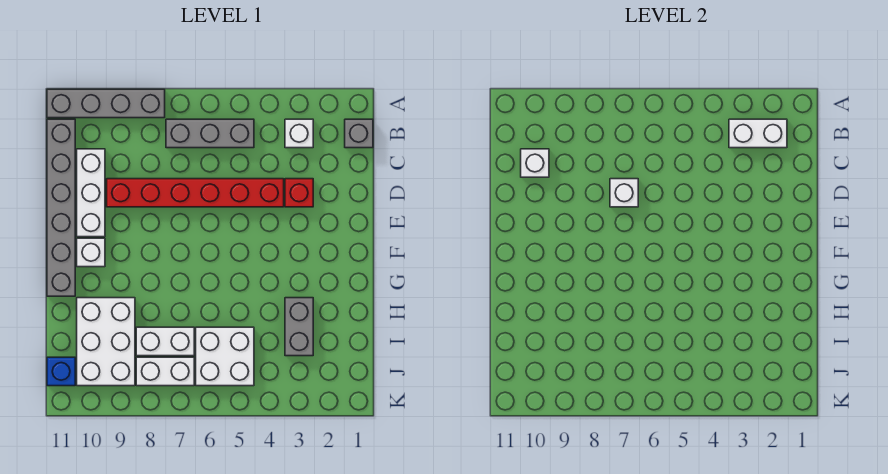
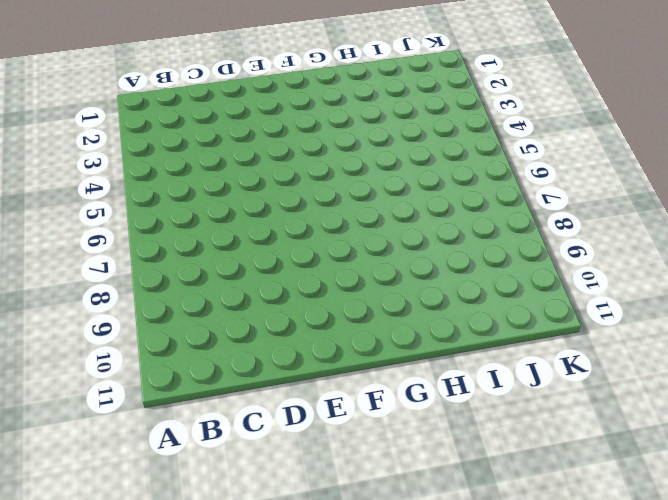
none -> grey brick A8:A11 level 1
none -> grey brick B1 level 1
none -> white brick B3 level 1

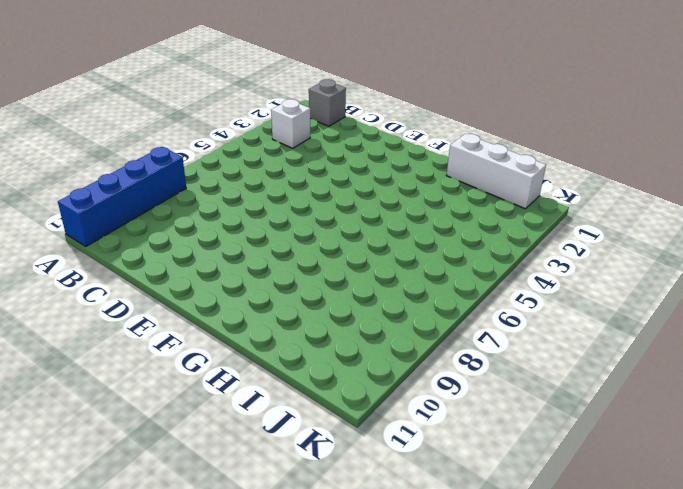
blue brick A8:A11 level 1 -> grey brick A8:A11 level 1
white brick H1:J1 level 1 -> white brick C10:E10 level 1
none -> grey brick B5:B7 level 1
none -> grey brick B11:G11 level 1
none -> red brick D3 level 1

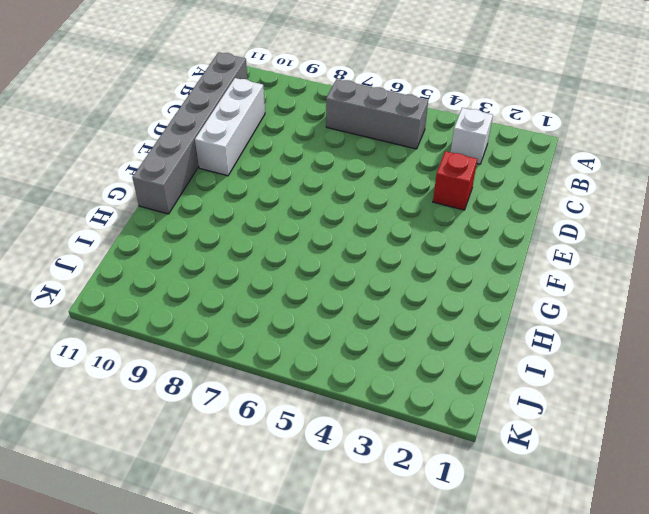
none -> grey brick A8:A11 level 1
none -> grey brick B1 level 1
none -> red brick D4:D9 level 1

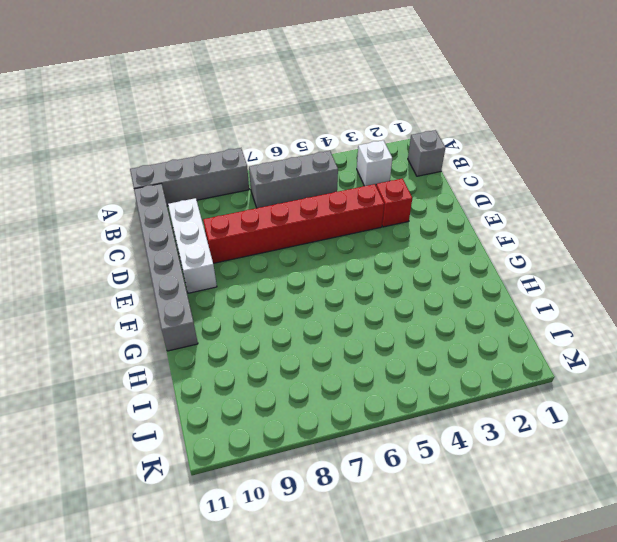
none -> white brick F10 level 1
none -> grey brick H3:I3 level 1
none -> white brick H9:J10 level 1

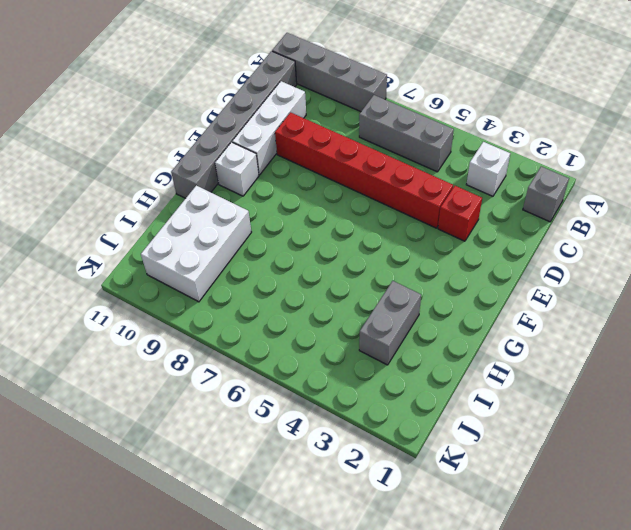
none -> white brick I5:J6 level 1
none -> white brick I7:I8 level 1
none -> white brick J7:J8 level 1

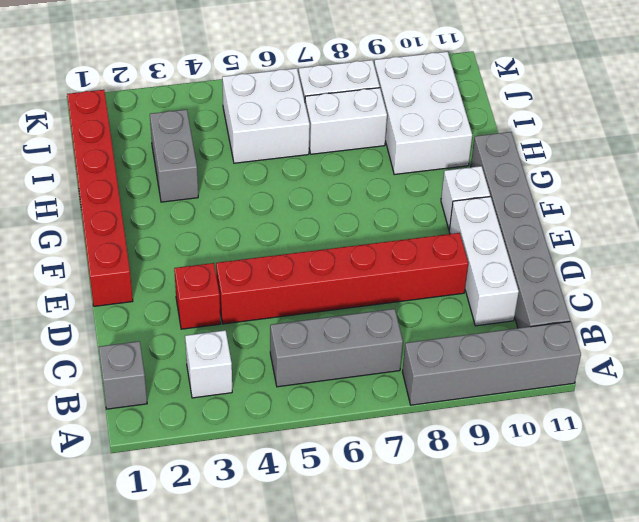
red brick E1:J1 level 1 -> none
none -> blue brick J11 level 1
none -> white brick B2:B3 level 2
none -> white brick C10 level 2

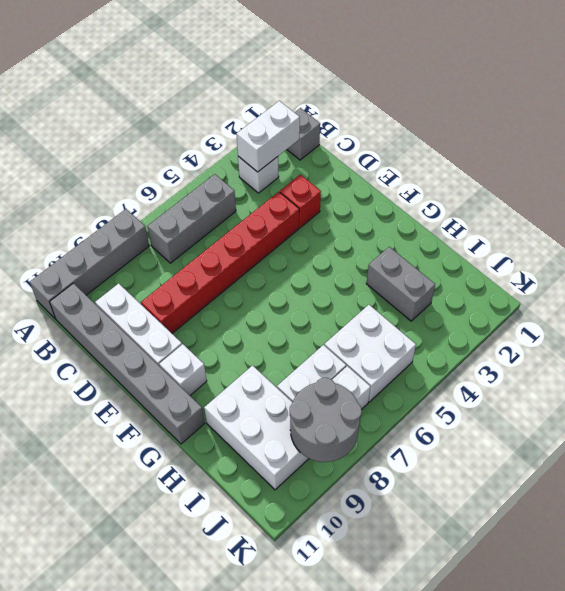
grey round brick J8:K9 level 2 -> none
none -> blue brick J11 level 1
none -> white brick C10 level 2
none -> white brick D7 level 2

